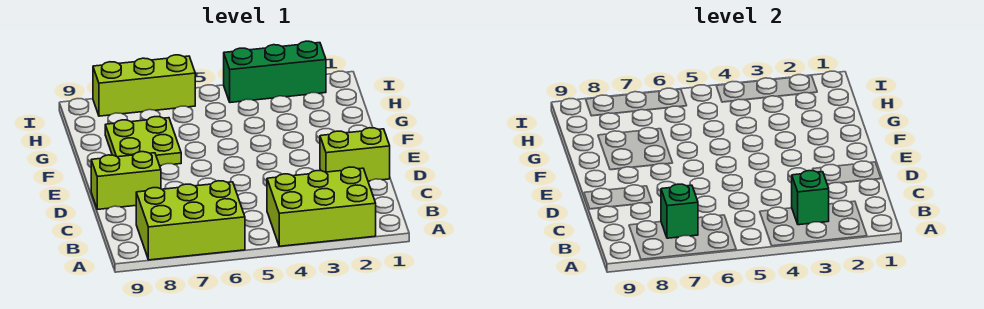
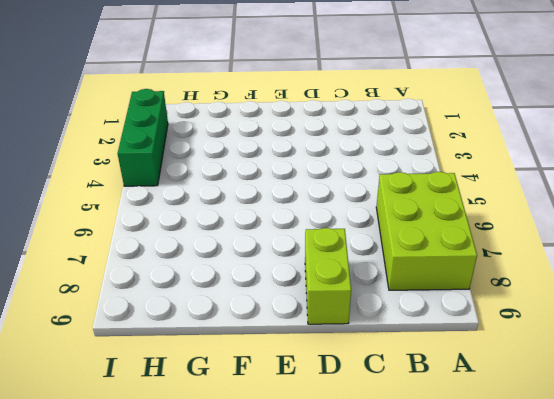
none -> lime brick A2:B4 level 1
none -> lime brick D1:D2 level 1

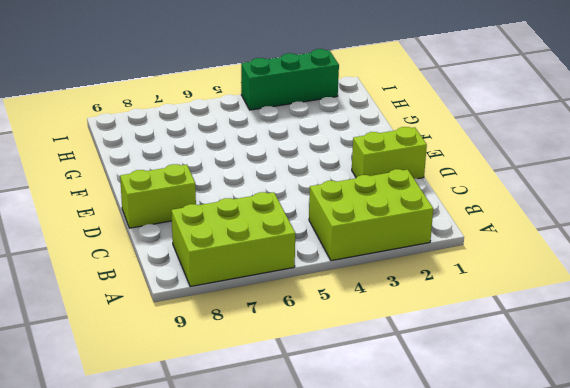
none -> lime plate F7:G8 level 1
none -> lime brick I6:I8 level 1

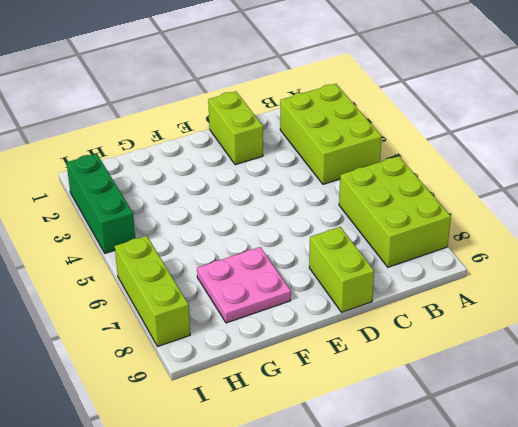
pink plate F7:G8 level 1 -> lime plate F7:G8 level 1
none -> green brick B3 level 2
none -> green brick B7 level 2

